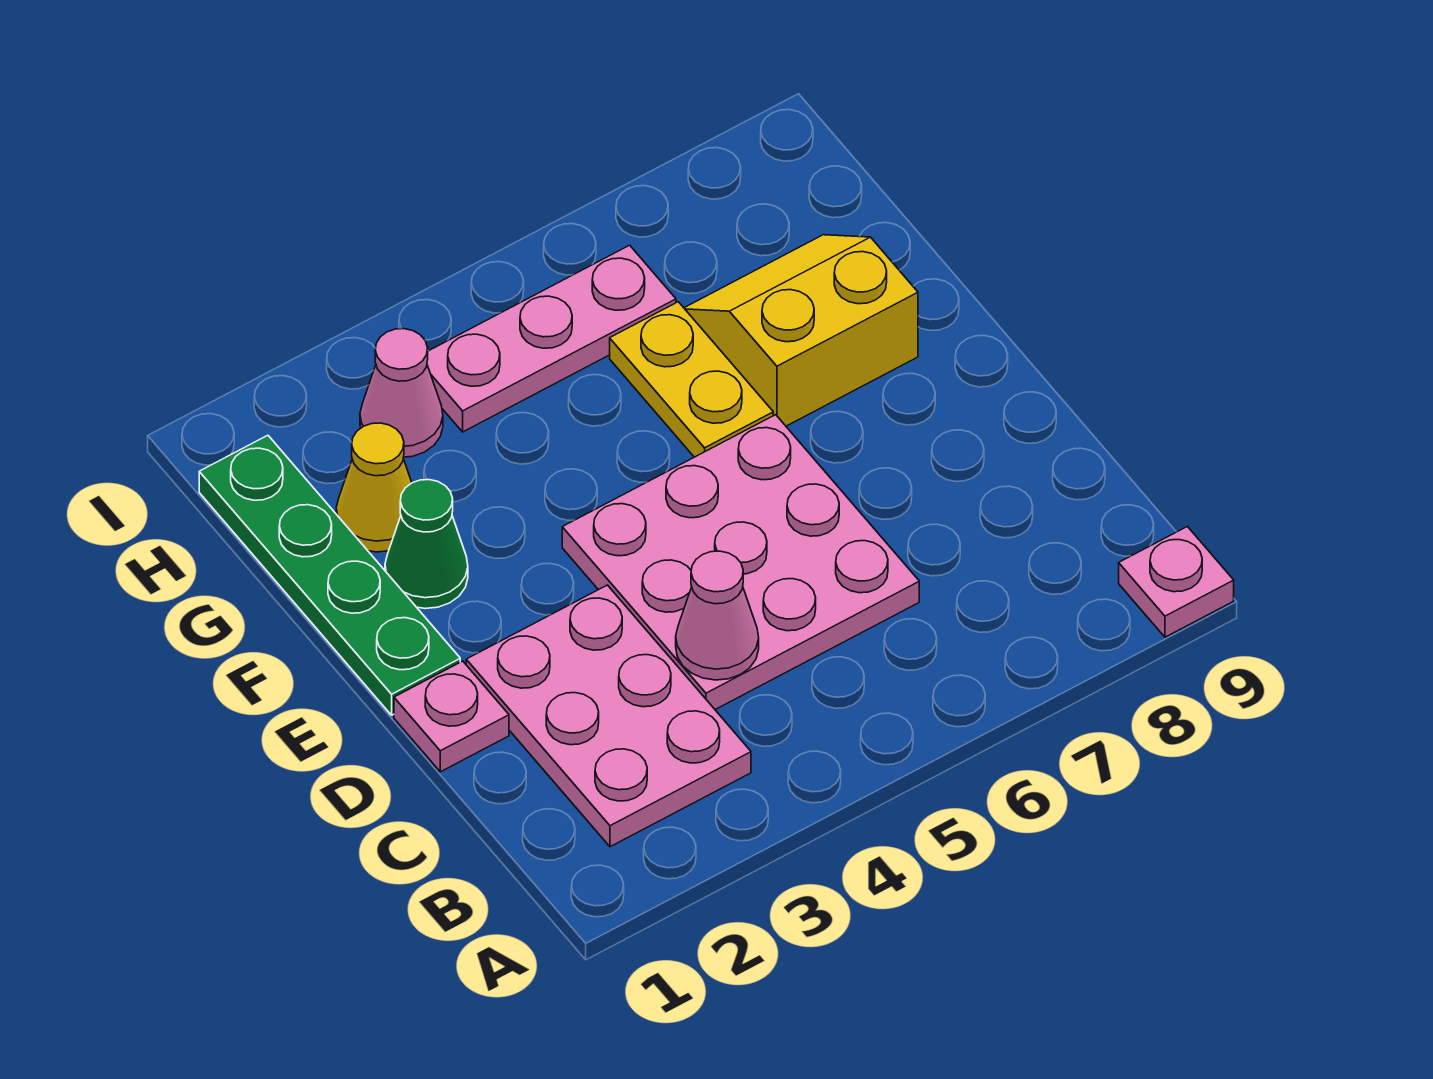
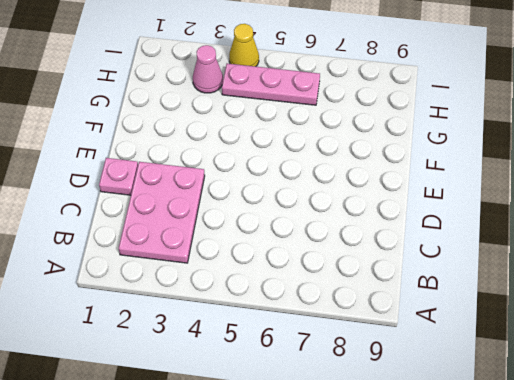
yellow cone I4 level 1 -> yellow cone G2 level 1
none -> pink plate A9 level 1
none -> pink plate C4:E6 level 1
none -> green plate E1:H1 level 1

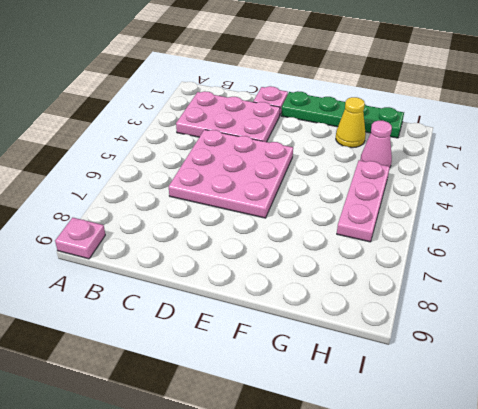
none -> green cone F2 level 1
none -> yellow plate F6:G6 level 1
none -> yellow slope F7:G8 level 1 top F

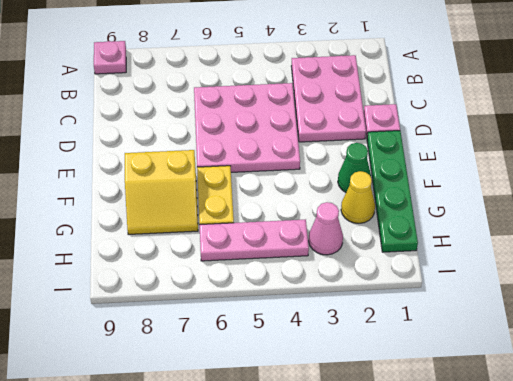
none -> pink cone C4 level 2

